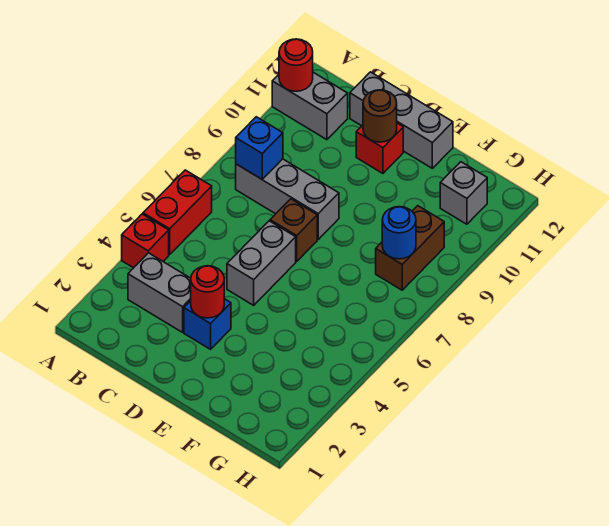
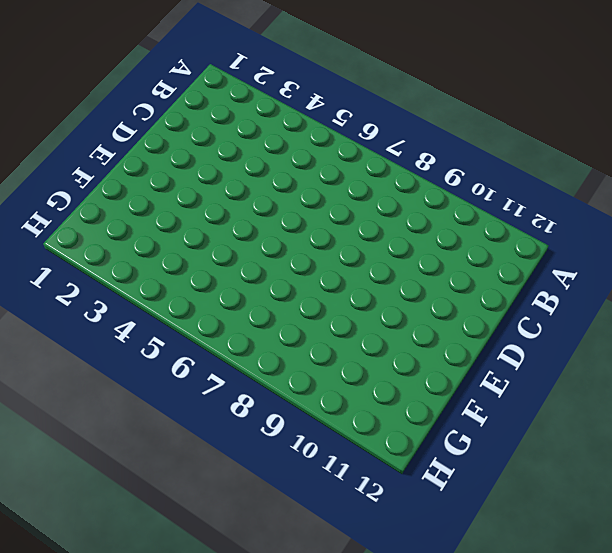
none -> red brick A4 level 1
none -> red brick A5:A6 level 1
none -> grey brick A11:B11 level 1

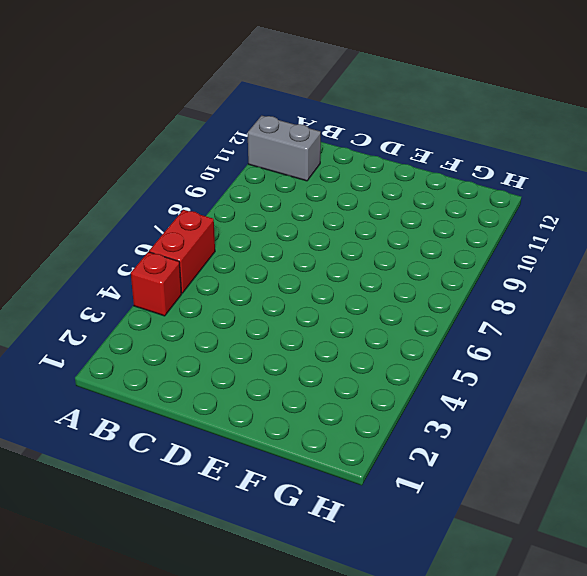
none -> grey brick B3:C3 level 1
none -> grey brick B8:D8 level 1
none -> grey brick C12:E12 level 1

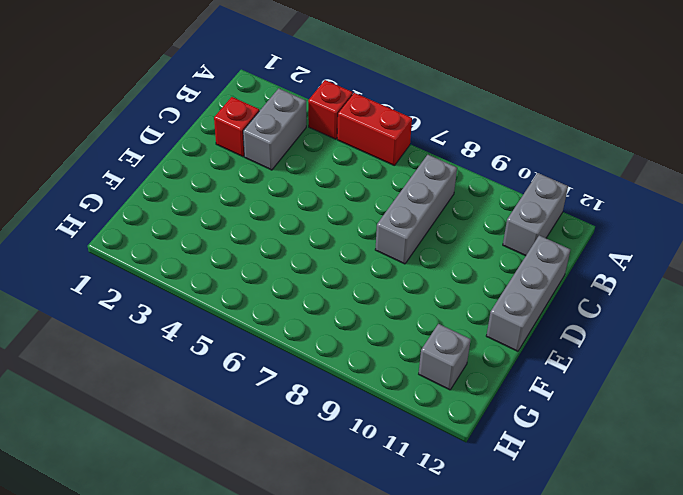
red brick C2 level 1 -> red brick D11 level 1
none -> blue brick D3 level 1
none -> grey brick D5:D6 level 1
none -> brown brick D7 level 1

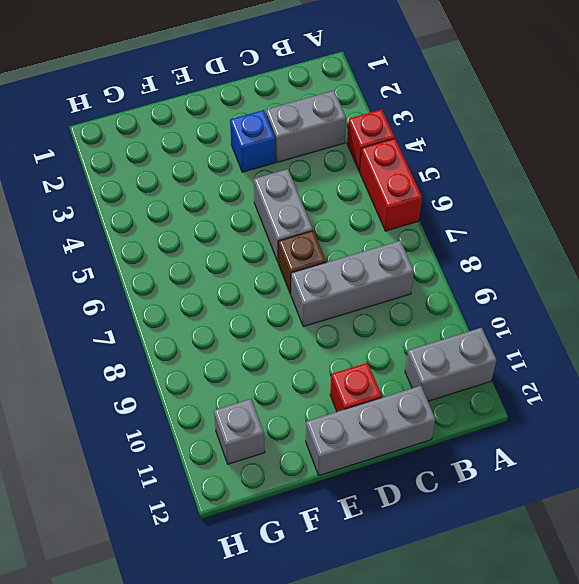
none -> brown brick G8:G9 level 1
none -> red round brick A11 level 2
none -> blue brick B8 level 2

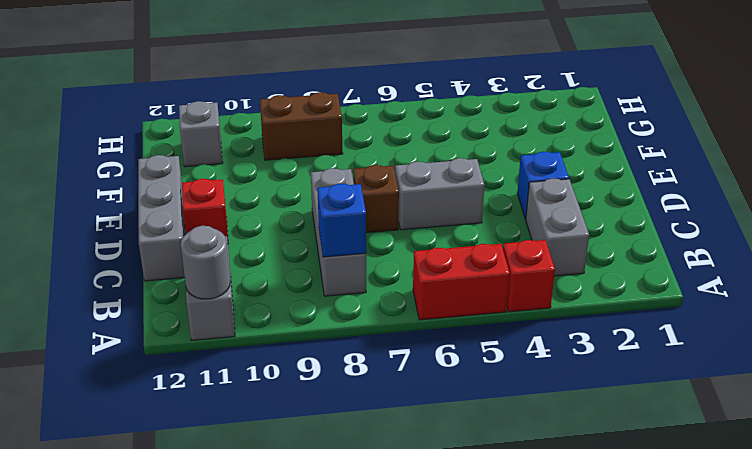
grey round brick A11 level 2 -> red round brick A11 level 2
none -> red round brick D3 level 2
none -> brown round brick D11 level 2
none -> blue round brick G8 level 2

